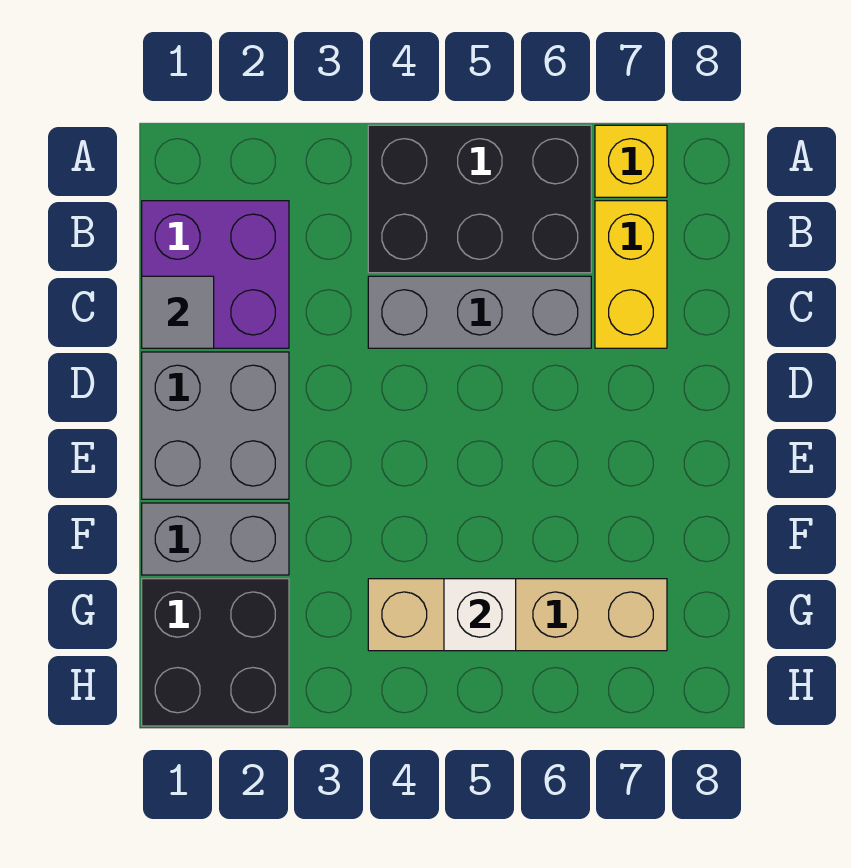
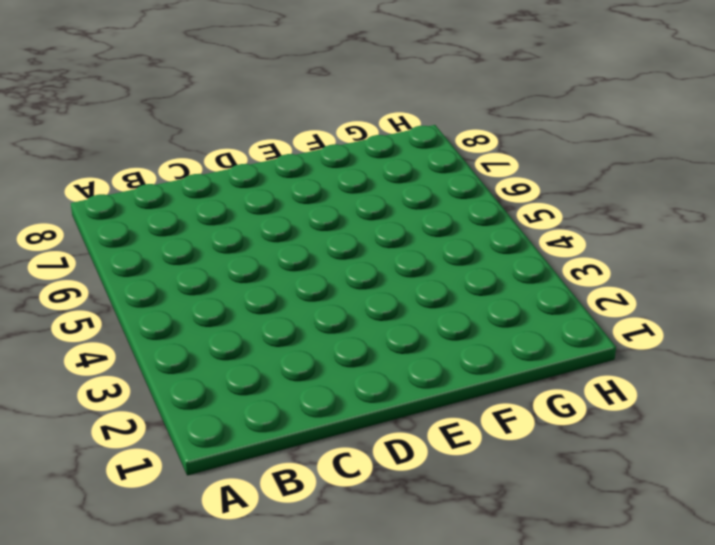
none -> black brick A4:B6 level 1
none -> yellow brick A7 level 1

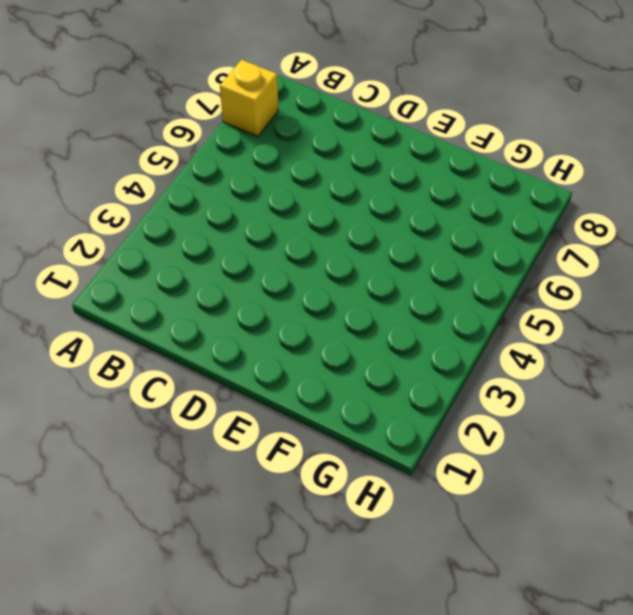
none -> black brick A4:B6 level 1
none -> purple brick B1:C2 level 1

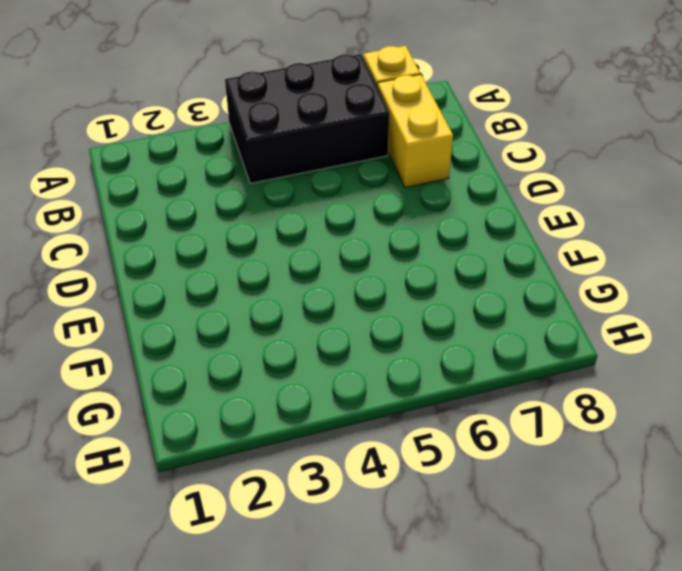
none -> purple brick B1:C2 level 1
none -> grey brick C4:C6 level 1

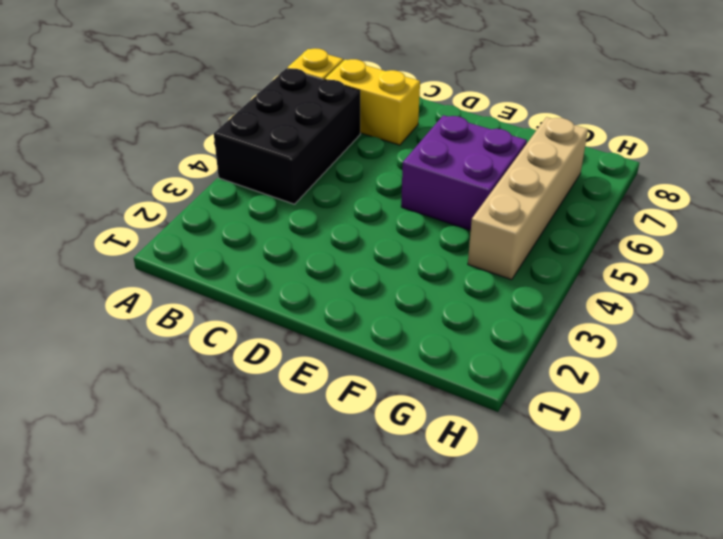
purple brick E5:F6 level 1 -> purple brick B1:C2 level 1
none -> grey brick C4:C6 level 1
none -> grey brick D1:E2 level 1

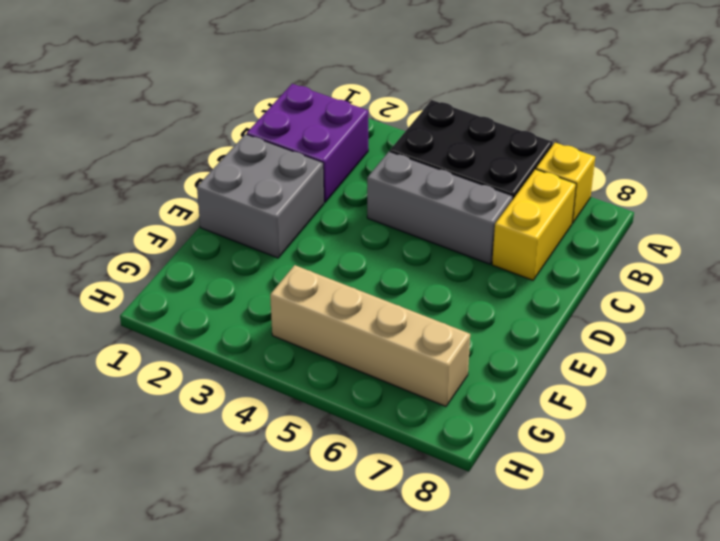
none -> grey brick F1:F2 level 1
none -> black brick G1:H2 level 1

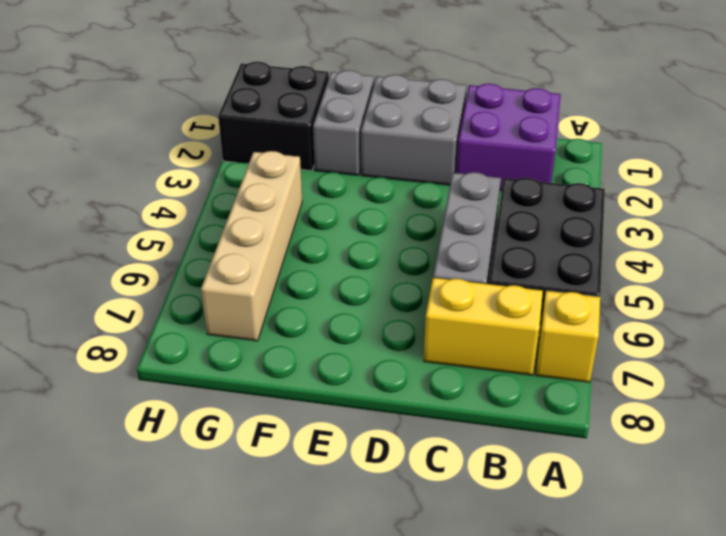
none -> grey tile C1 level 2
none -> white brick G5 level 2

